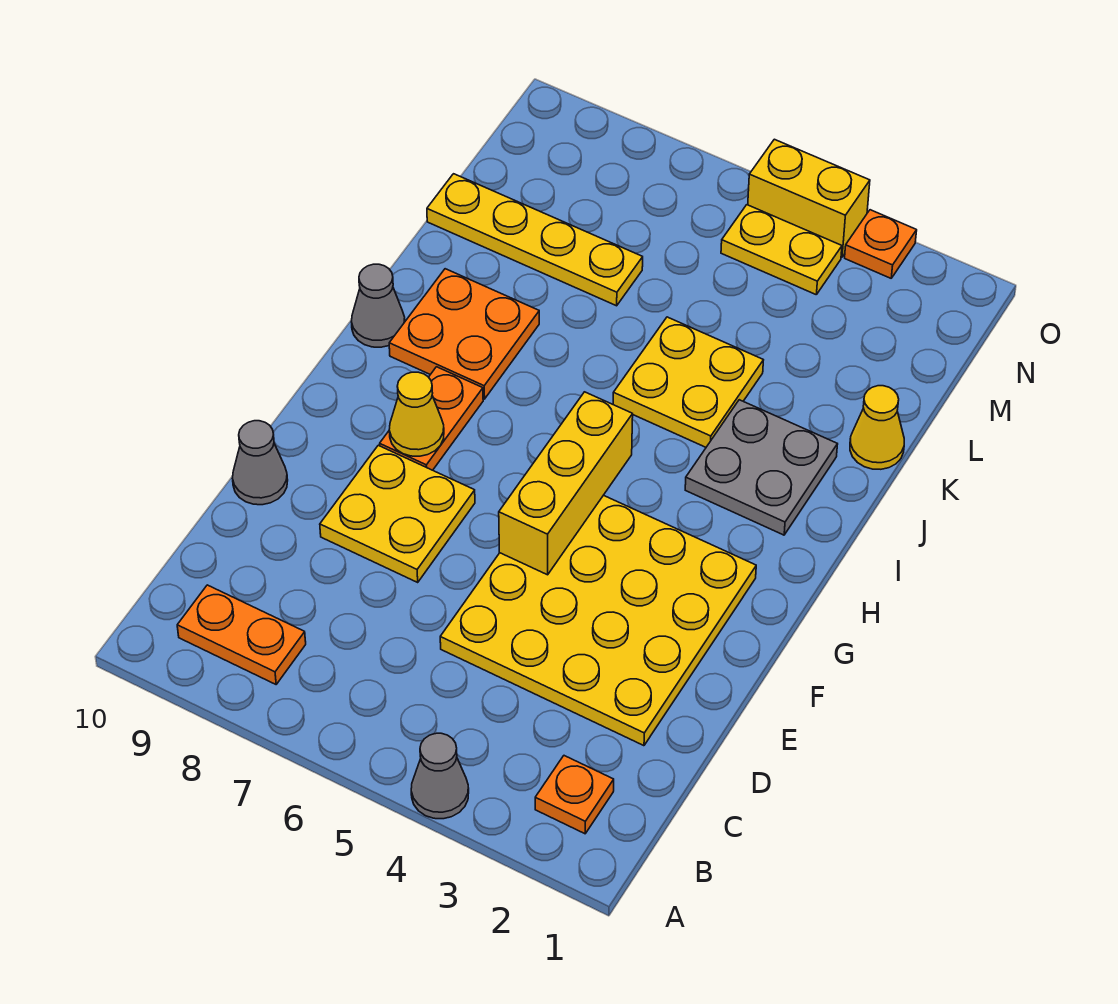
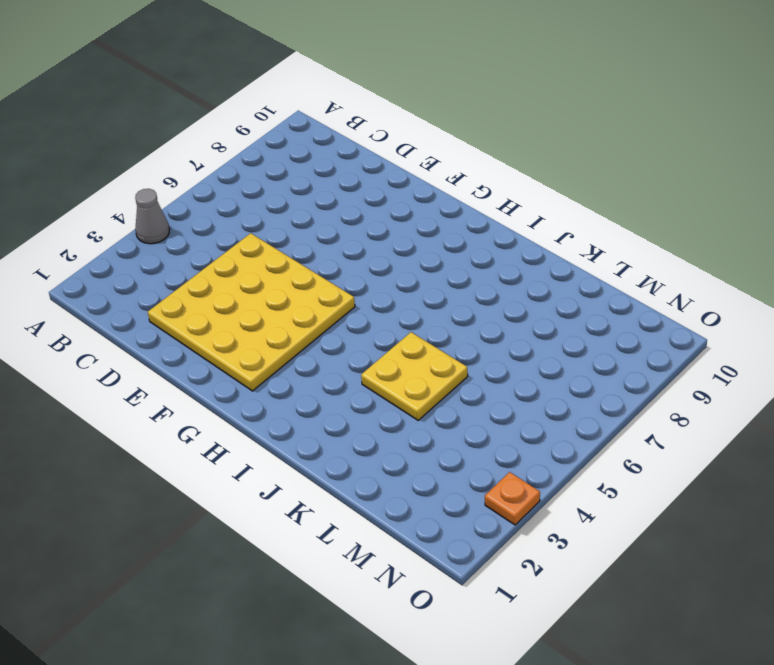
none -> orange plate B2 level 1
none -> orange plate B8:B9 level 1
none -> yellow plate E7:F8 level 1

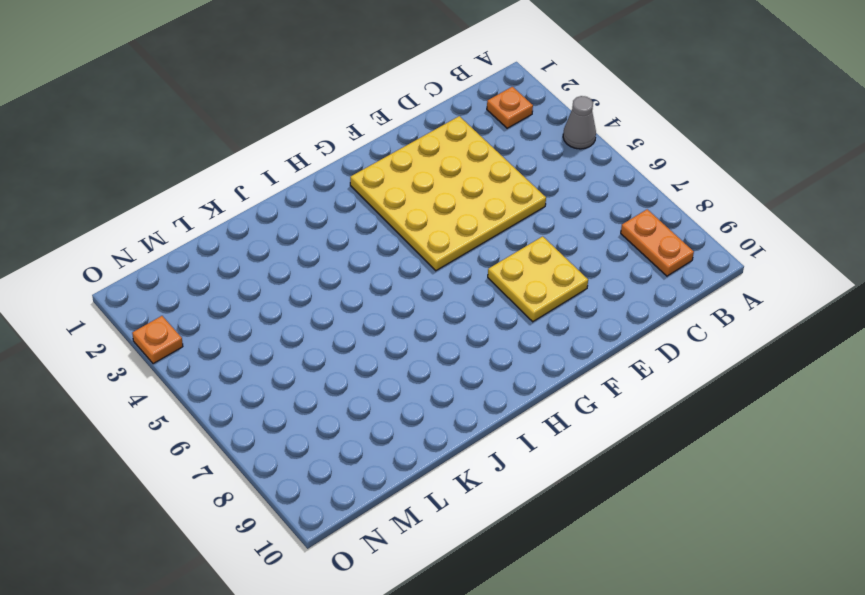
none -> grey cone E10 level 1
none -> orange plate G8:H8 level 1
none -> grey plate I2:J3 level 1

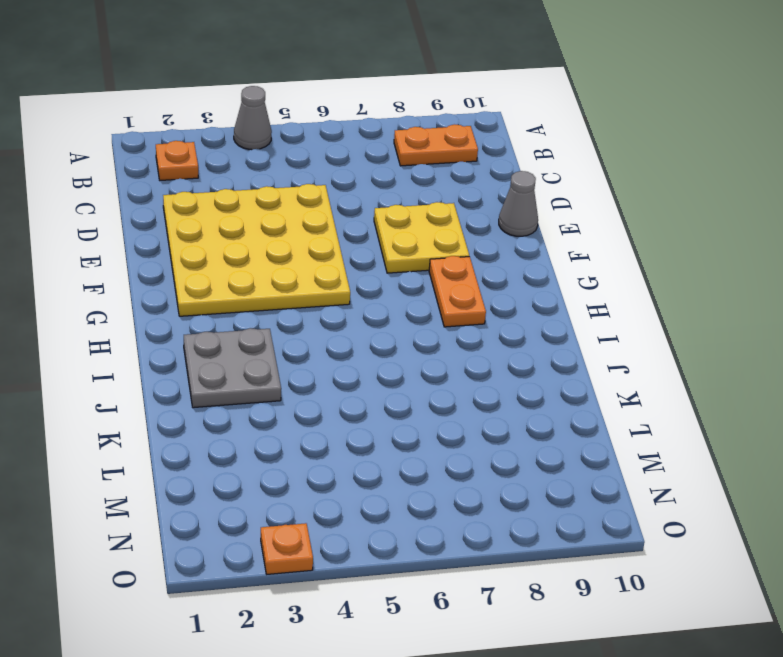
none -> orange plate I8:J9 level 1
none -> grey cone I10 level 1
none -> yellow plate J4:K5 level 1

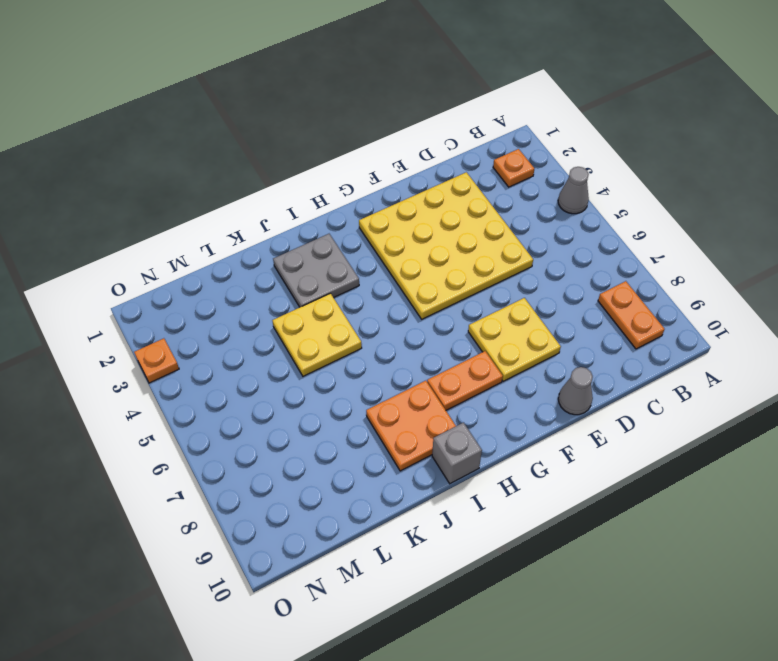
grey brick I10 level 1 -> grey cone I10 level 1
none -> yellow cone K1 level 1
none -> yellow plate L7:L10 level 1
none -> yellow plate N4:N5 level 1

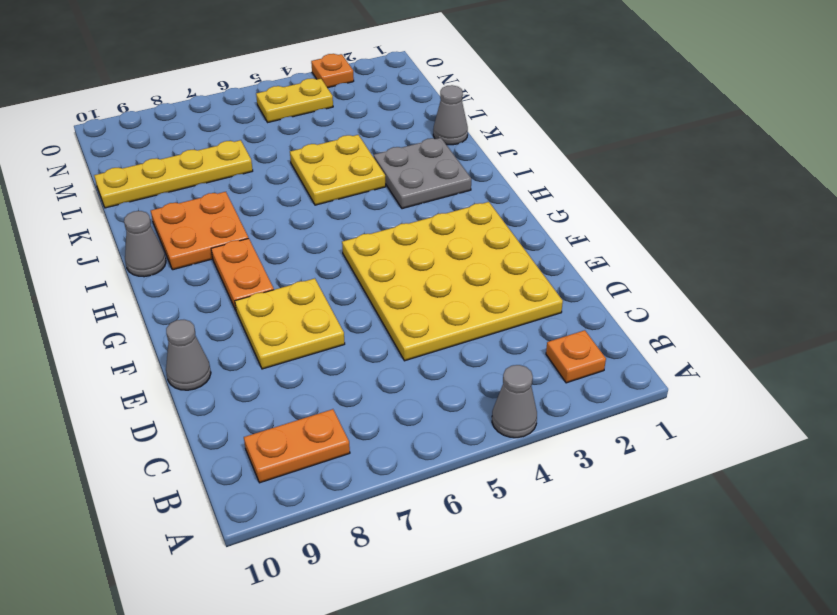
grey cone K1 level 1 -> yellow cone K1 level 1
none -> yellow brick O4:O5 level 1
none -> yellow brick F5:H5 level 2
none -> yellow cone G8 level 2

